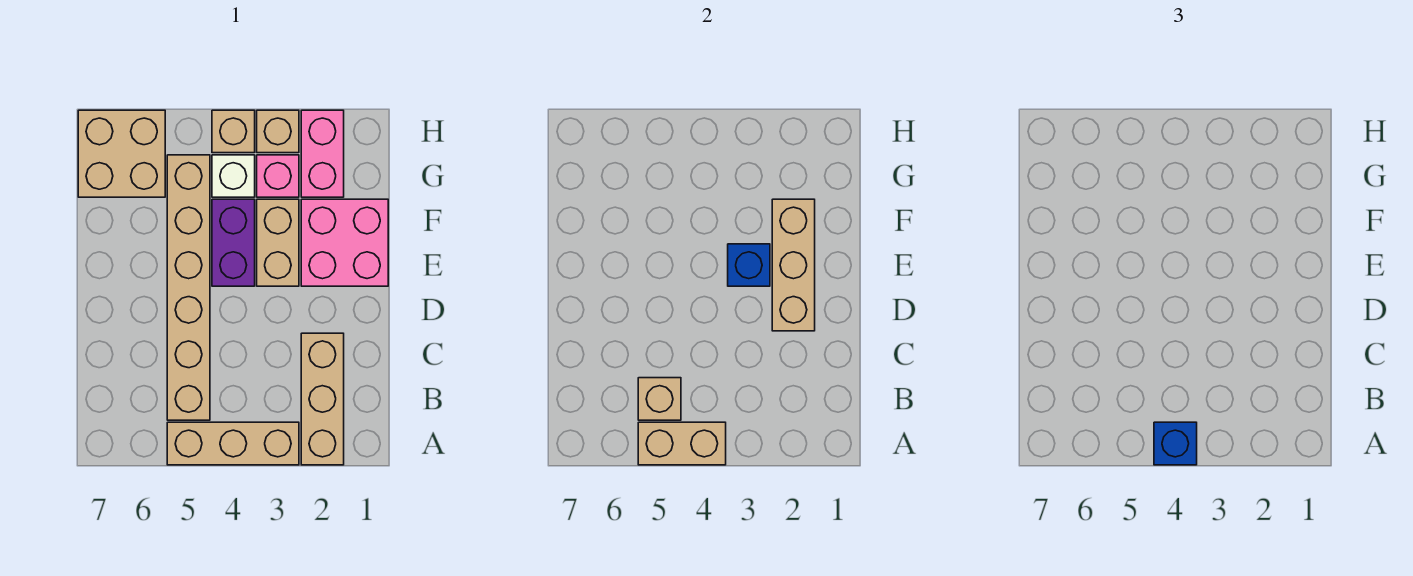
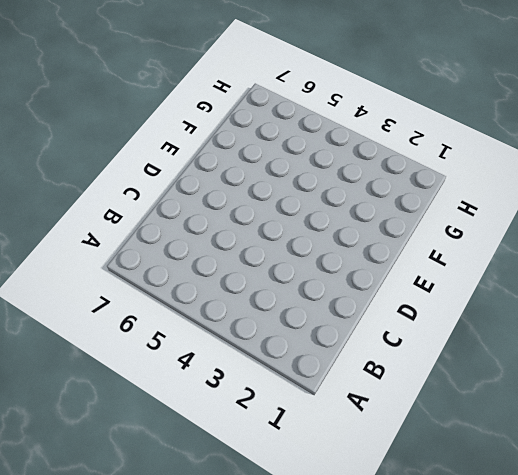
none -> tan brick A2:C2 level 1
none -> tan brick A3:A5 level 1
none -> tan brick B5:G5 level 1

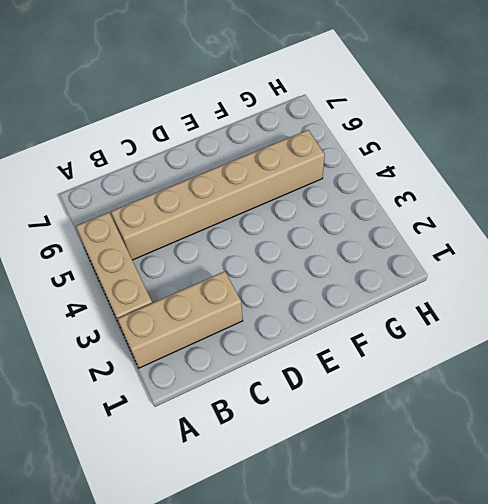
none -> pink brick E1:F2 level 1
none -> tan brick E3:F3 level 1
none -> purple brick E4:F4 level 1

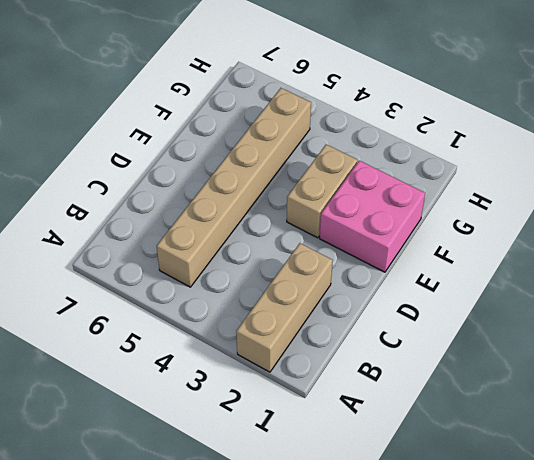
none -> tan brick A3:A5 level 1
none -> purple brick E4:F4 level 1
none -> pink brick G2:H2 level 1

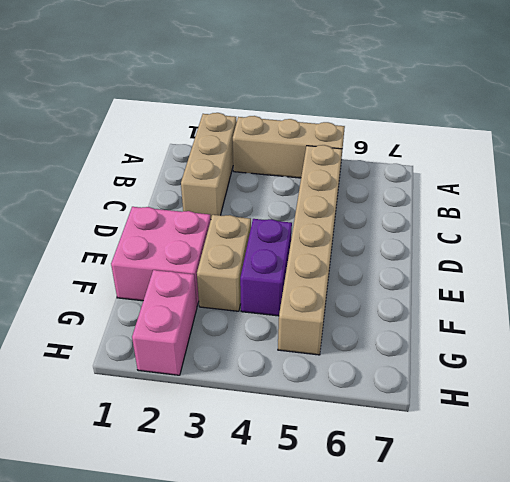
none -> pink brick G3 level 1
none -> white brick G4 level 1
none -> tan brick G6:H7 level 1

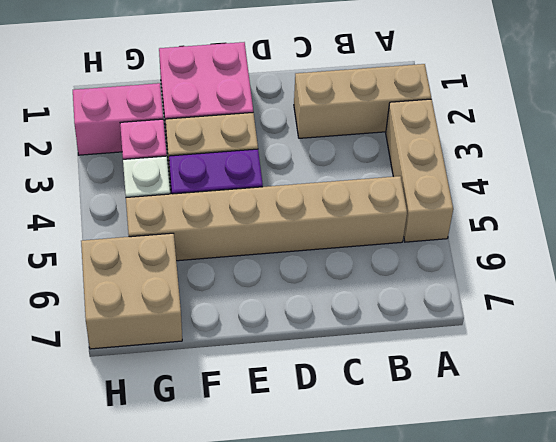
none -> tan brick H3 level 1
none -> tan brick H4 level 1
none -> tan brick A4:A5 level 2

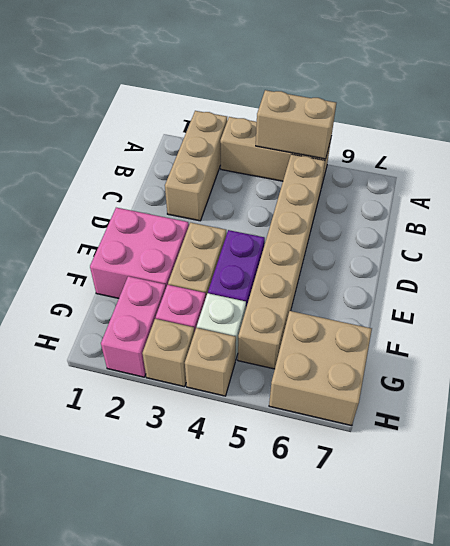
none -> tan brick B5 level 2
none -> tan brick D2:F2 level 2
none -> blue brick E3 level 2

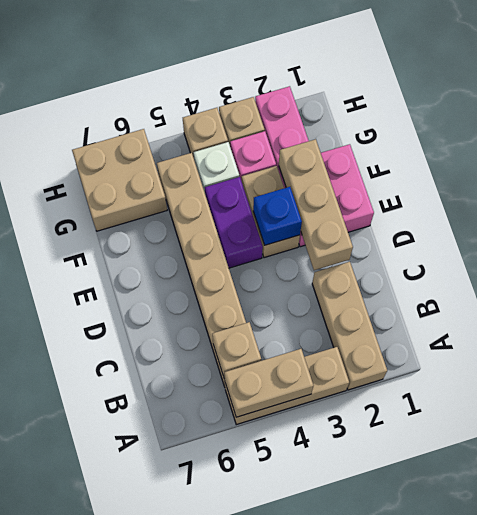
none -> blue brick A4 level 3

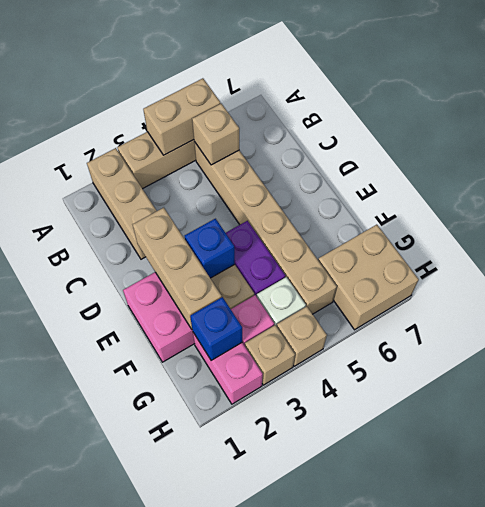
blue brick G2 level 2 -> blue brick A4 level 3

